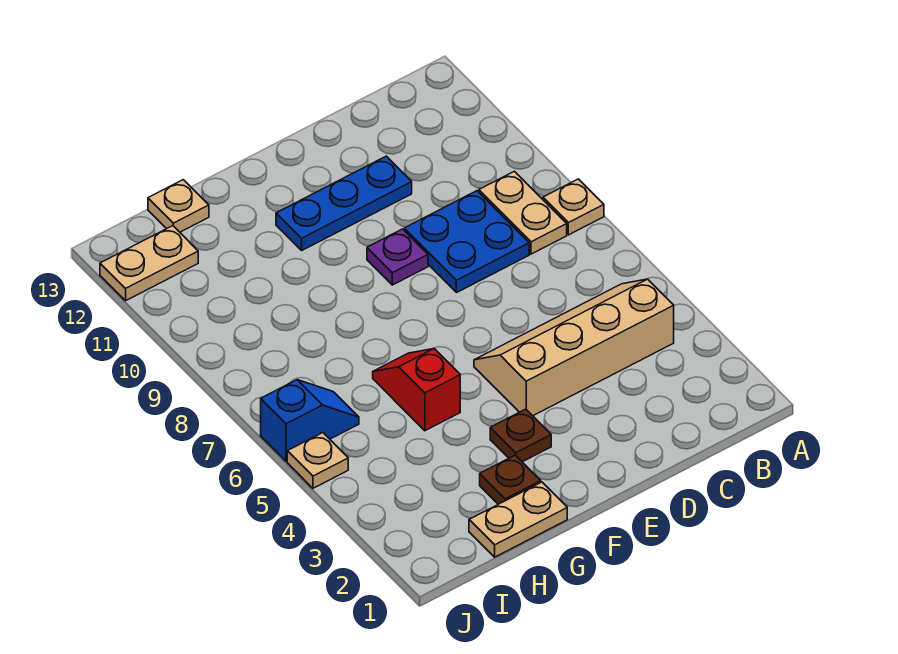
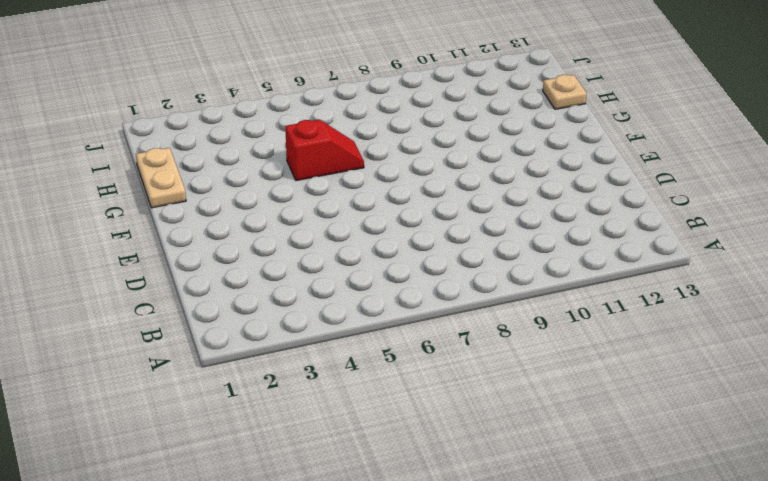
none -> tan plate A8 level 1
none -> tan slope B4:E5 level 1 top 4
none -> tan plate B8:B9 level 1

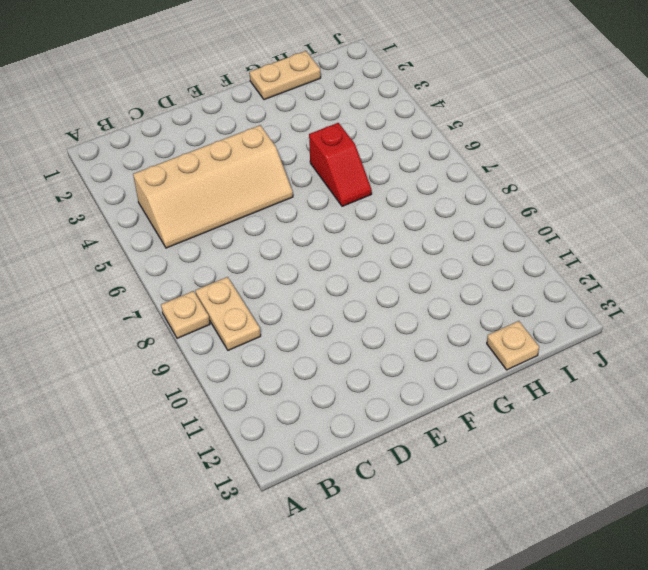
none -> blue plate C8:D9 level 1
none -> blue plate D11:F11 level 1
none -> purple plate E9 level 1

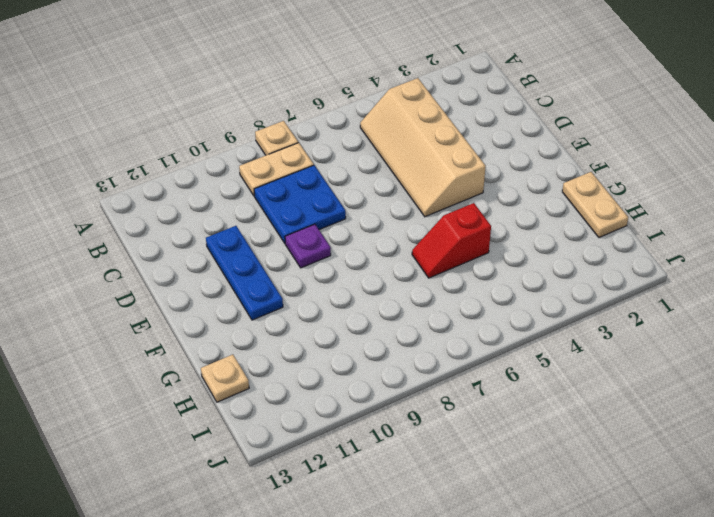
none -> brown plate F3 level 1
none -> brown plate G2 level 1
none -> blue slope I6:J6 level 1 top J

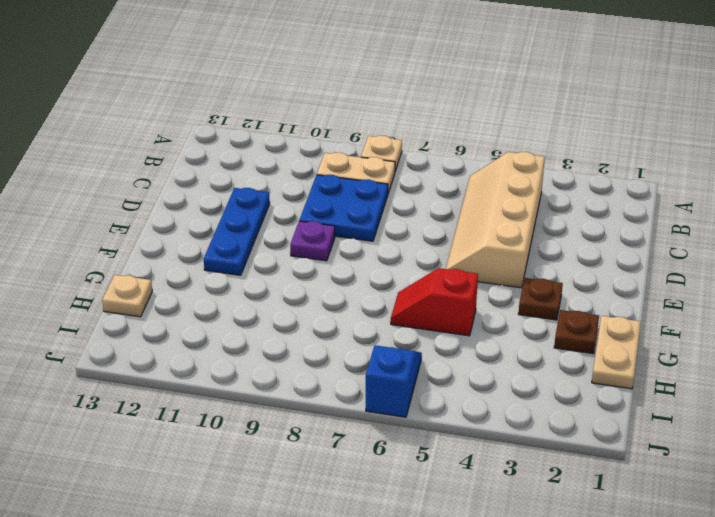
none -> tan plate I12:J12 level 1
none -> tan plate J5 level 1

